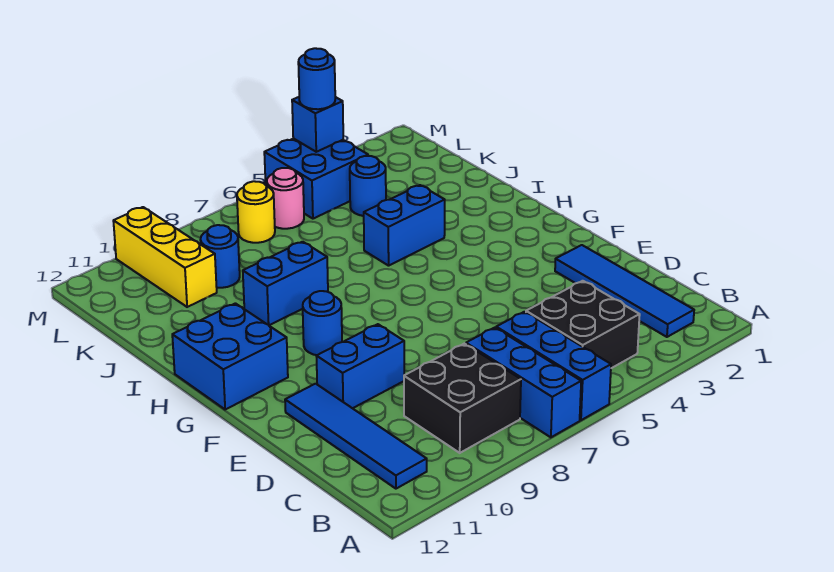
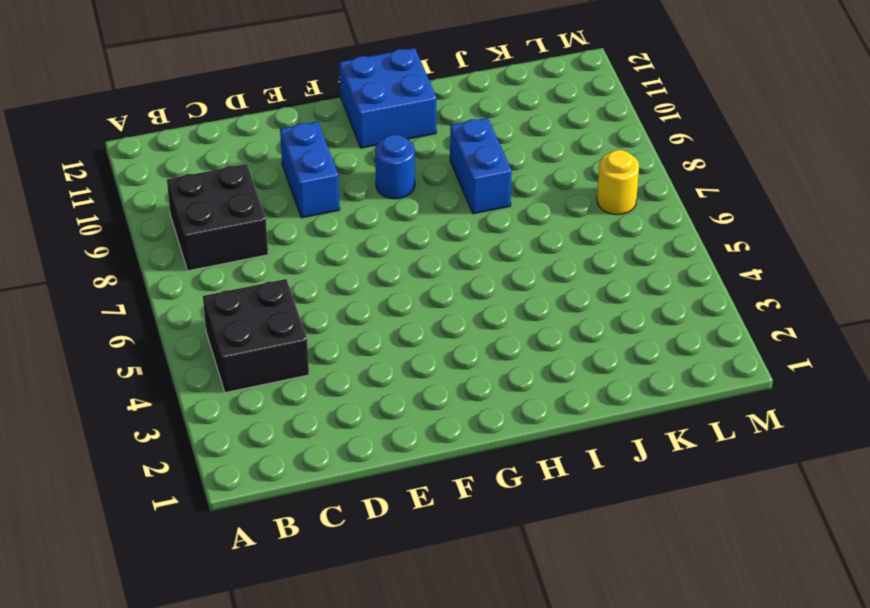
none -> blue brick A6:C6 level 1
none -> blue brick A7:C7 level 1
none -> blue tile B2:E2 level 1

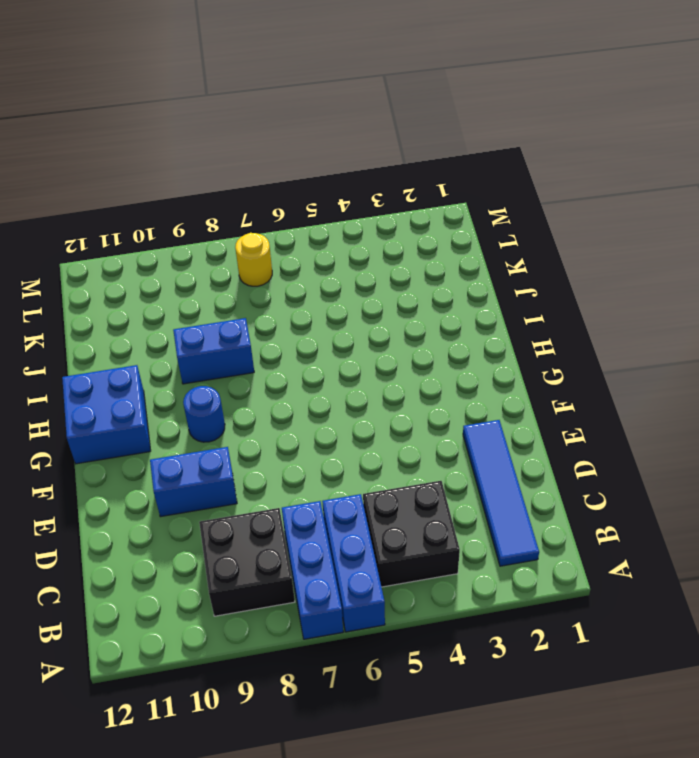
none -> blue tile B11:E11 level 1
none -> blue brick I4:I5 level 1
none -> blue round brick K4 level 1

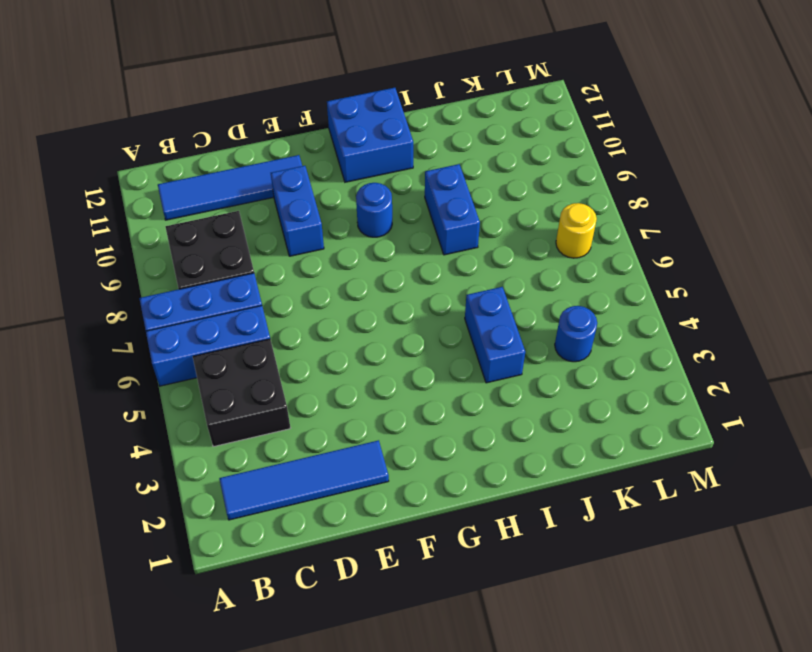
none -> blue round brick K9 level 1
none -> yellow brick K10:M10 level 1
none -> blue brick L4:M5 level 1

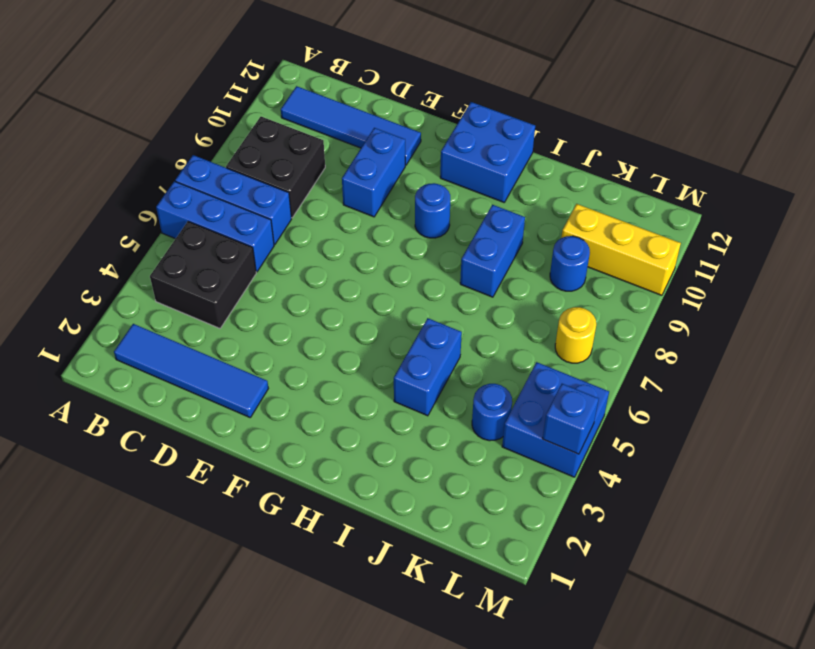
none -> pink round brick L6 level 1
none -> blue round brick M4 level 3

